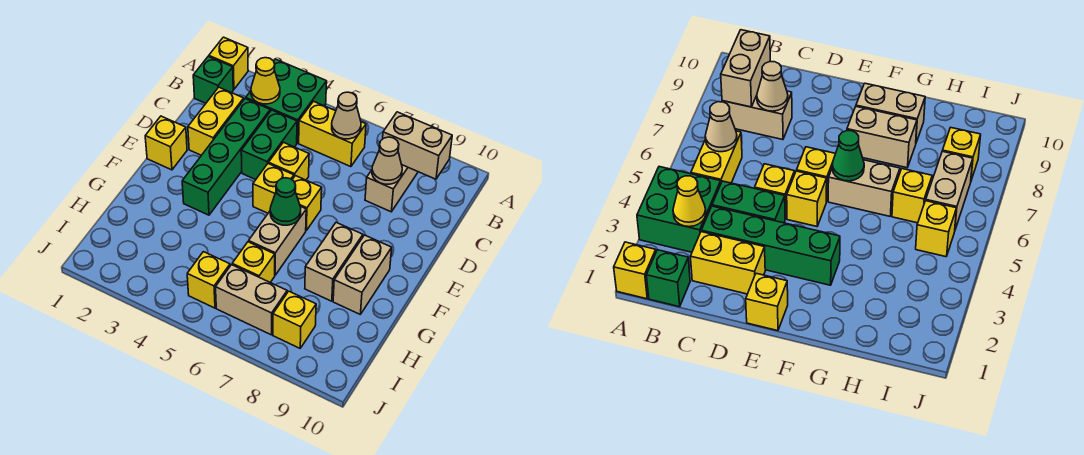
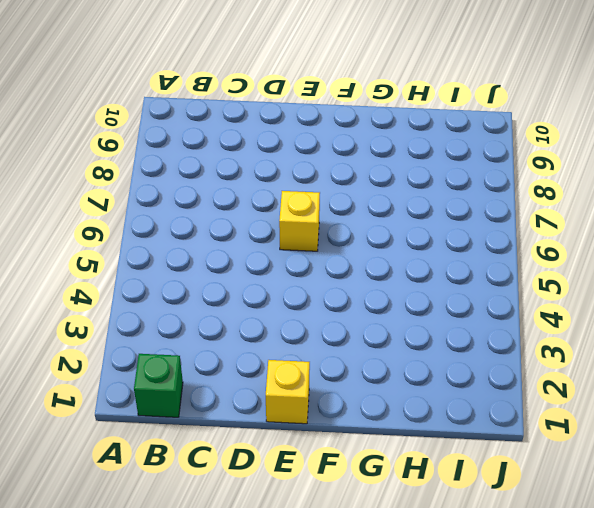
none -> yellow brick A1 level 1
none -> green brick A3:B4 level 1
none -> yellow brick B5:B6 level 1

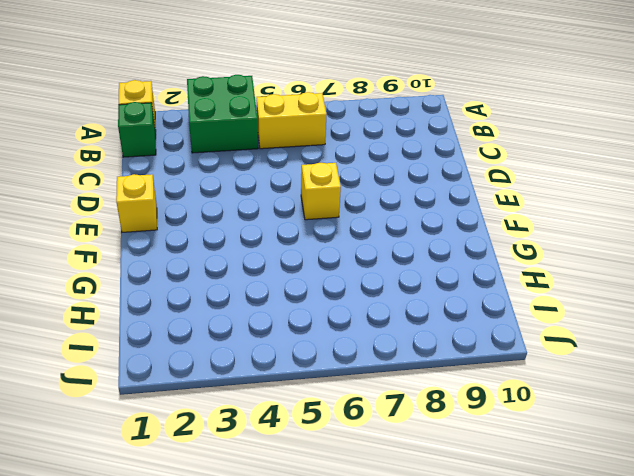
none -> tan brick B8:C8 level 1
none -> yellow brick C2:D2 level 1
none -> green brick C3:F3 level 1

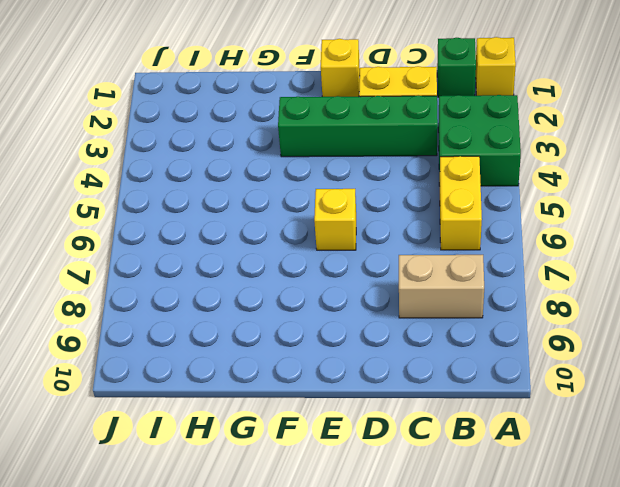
none -> green brick C4:D4 level 1
none -> yellow brick D5 level 1
none -> yellow brick E5 level 1

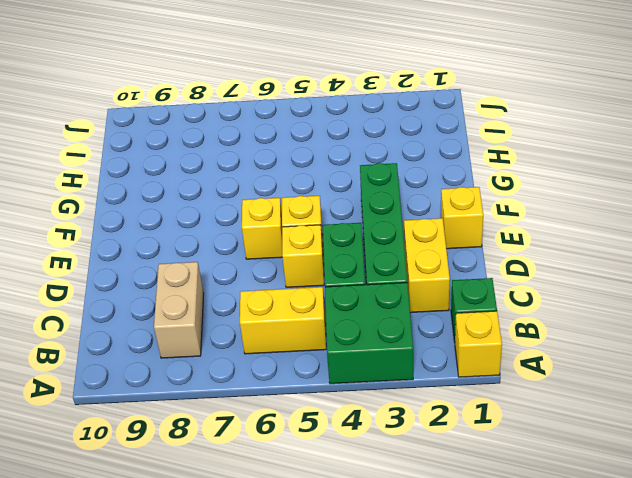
none -> tan brick F6:G6 level 1
none -> tan brick F8:G8 level 1
none -> tan brick F9:G9 level 1

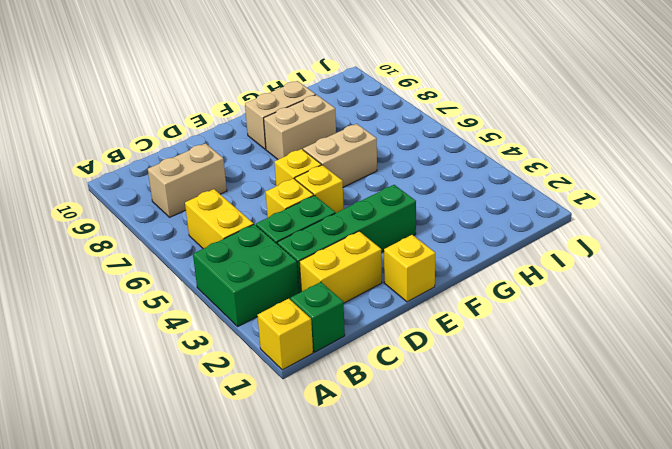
none -> yellow brick H6 level 1
none -> yellow brick I5 level 1
none -> tan brick I6:I7 level 1

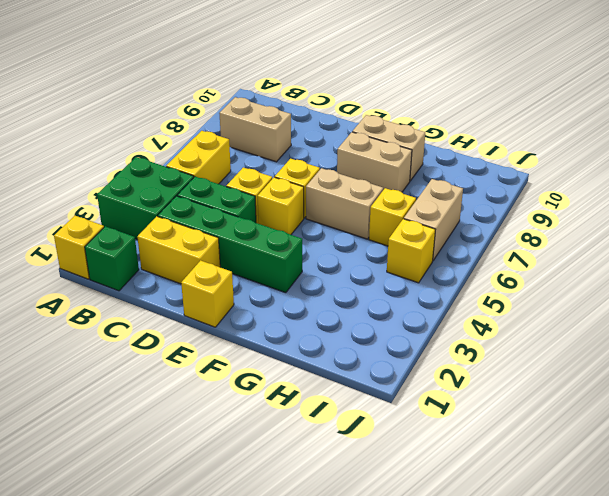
none -> yellow brick I8 level 1
none -> yellow cone B3 level 2
none -> tan cone B6 level 2

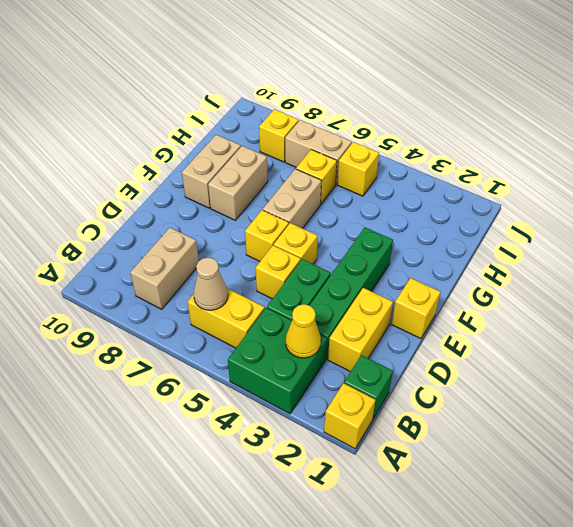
none -> tan brick B8:B9 level 2
none -> tan cone C8 level 2
none -> green cone F6 level 2

